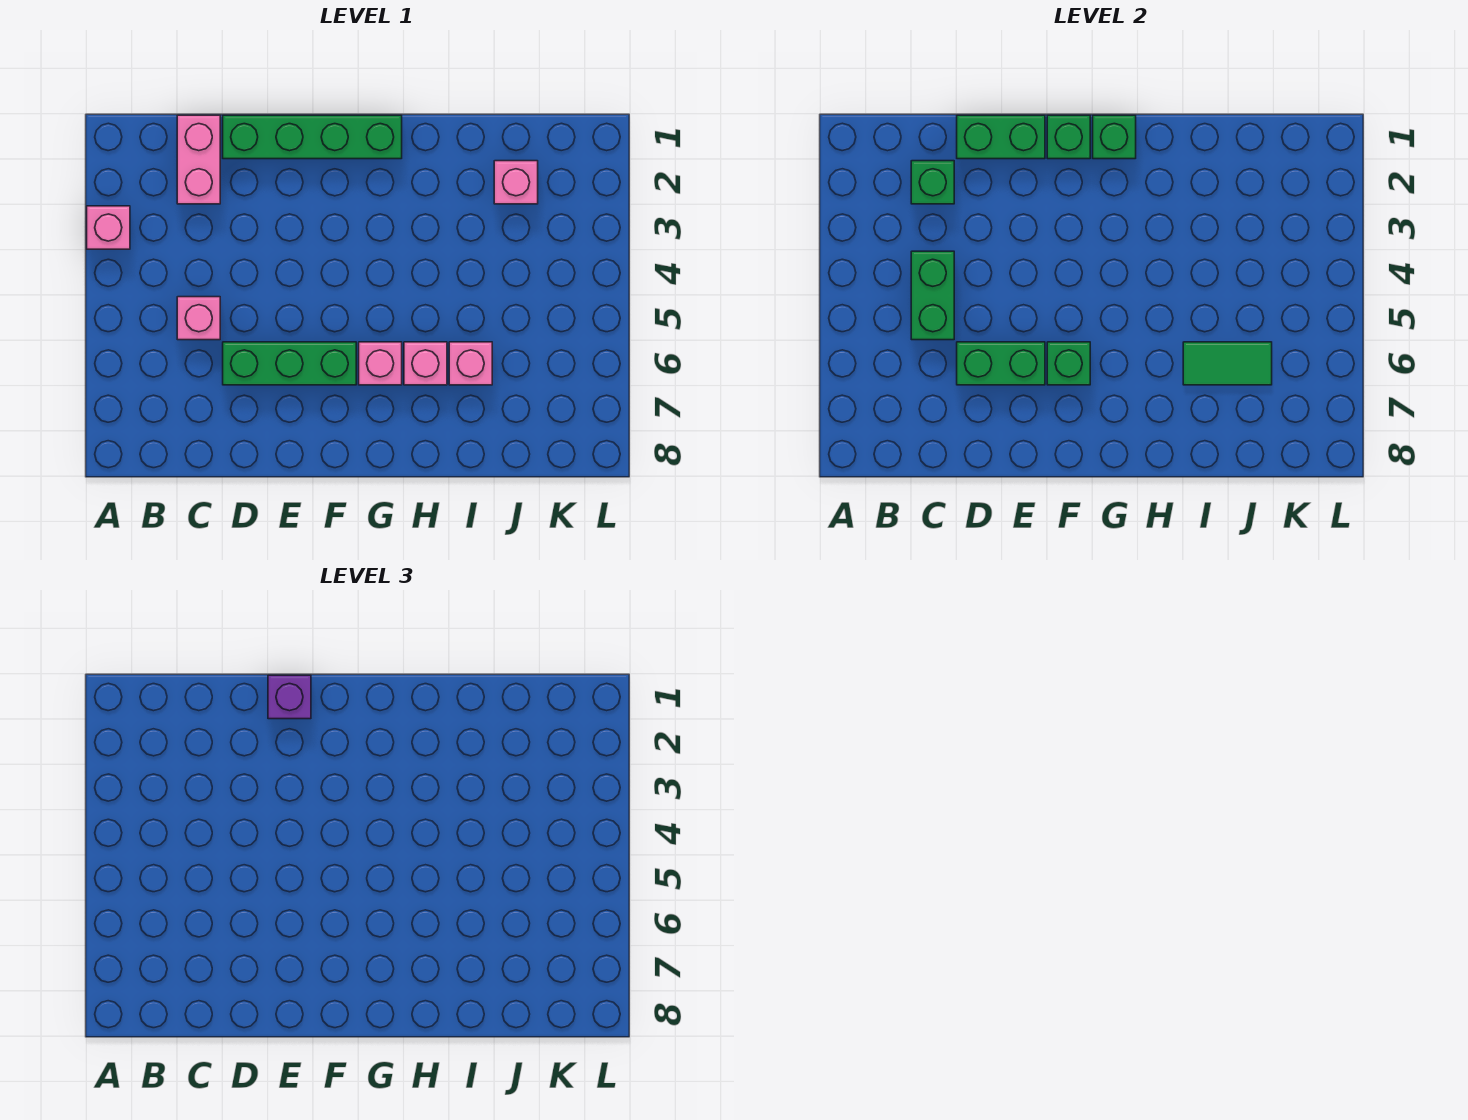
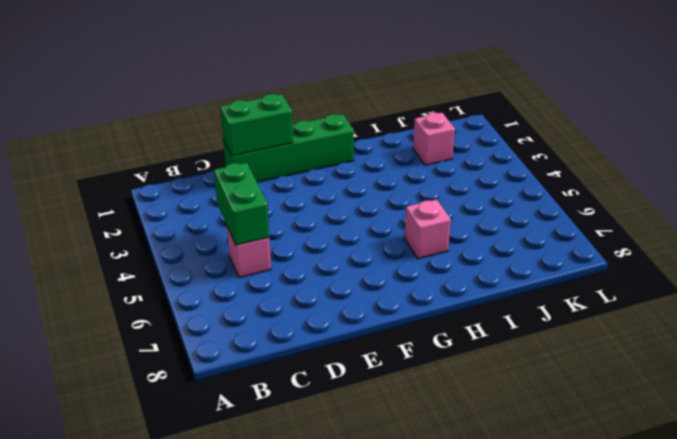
none -> pink brick A3 level 1
none -> pink brick C1:C2 level 1
none -> green brick D6:F6 level 1

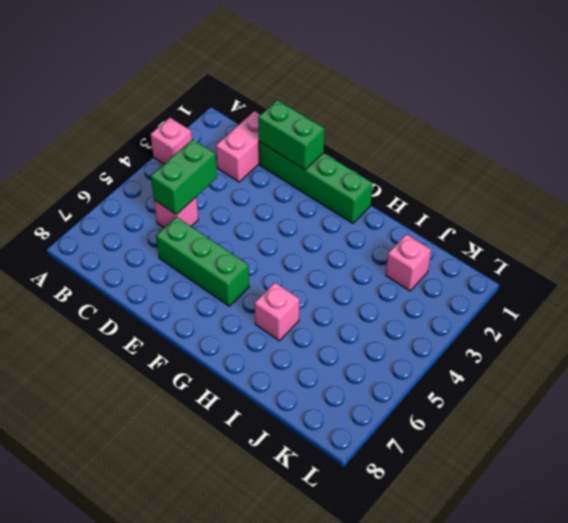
none -> pink brick G6 level 1
none -> pink brick I6 level 1
none -> green brick C2 level 2

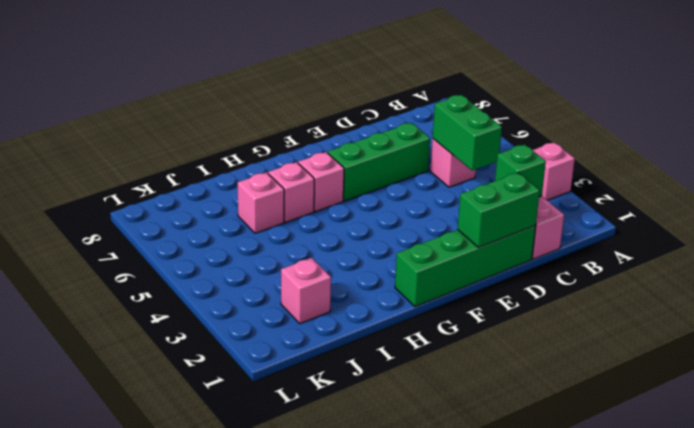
none -> green brick D6:E6 level 2
none -> green brick F1 level 2
none -> green brick F6 level 2

